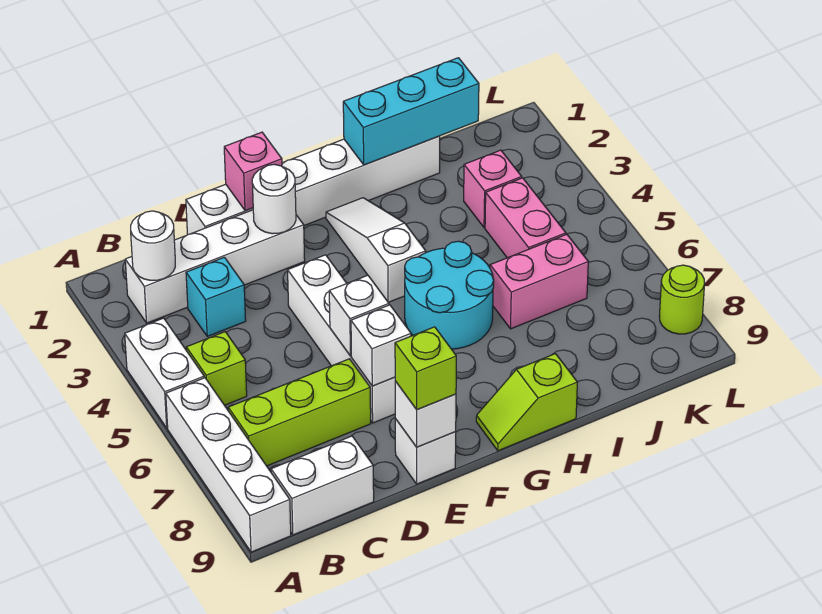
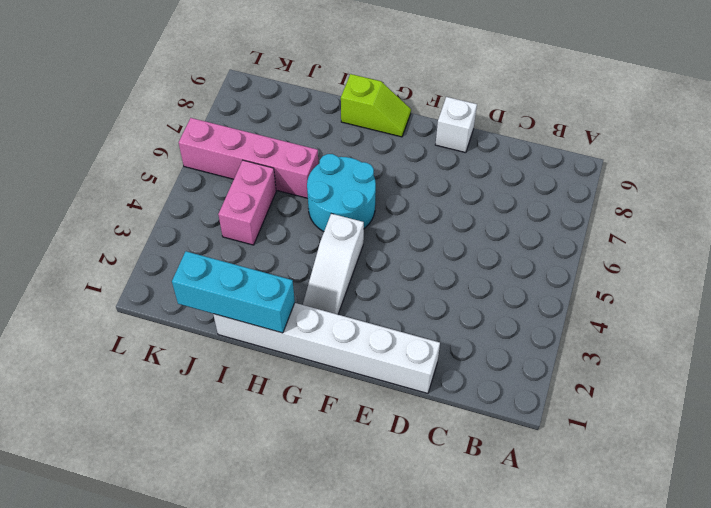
pink brick I6:L6 level 1 -> pink brick I6:J6 level 1
none -> white brick A4:A5 level 1
none -> white brick A6:A9 level 1
none -> white brick B2:E2 level 1

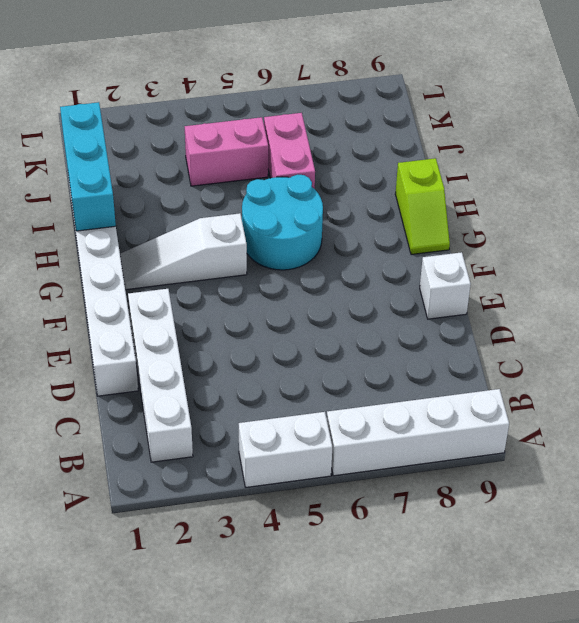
none -> lime brick B5 level 1
none -> lime brick B7:D7 level 1
none -> white brick B9:C9 level 1

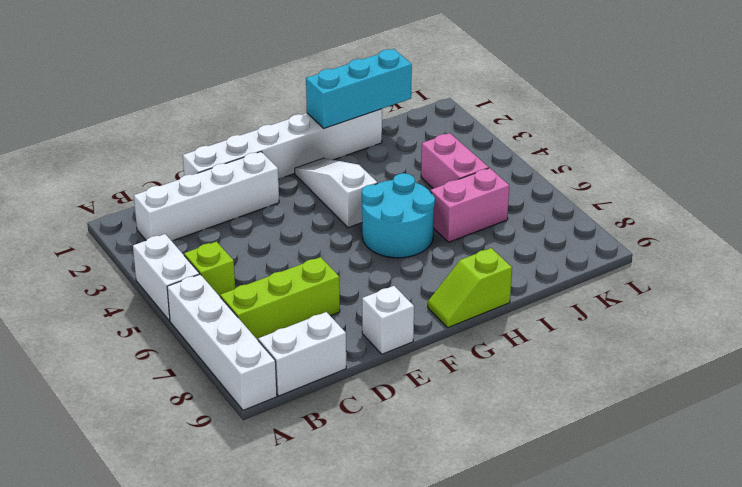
none -> cyan brick C3 level 1
none -> white brick E4:E7 level 1
none -> pink brick J3 level 1

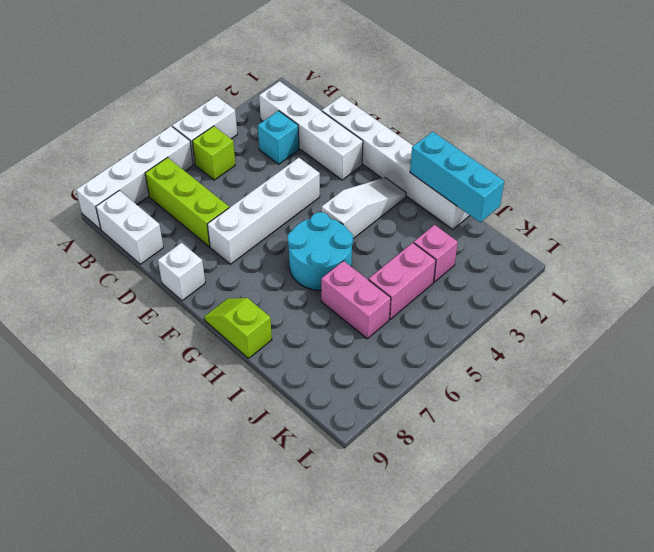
none -> lime round brick L8 level 1
none -> white round brick B2 level 2
none -> pink brick E1 level 2

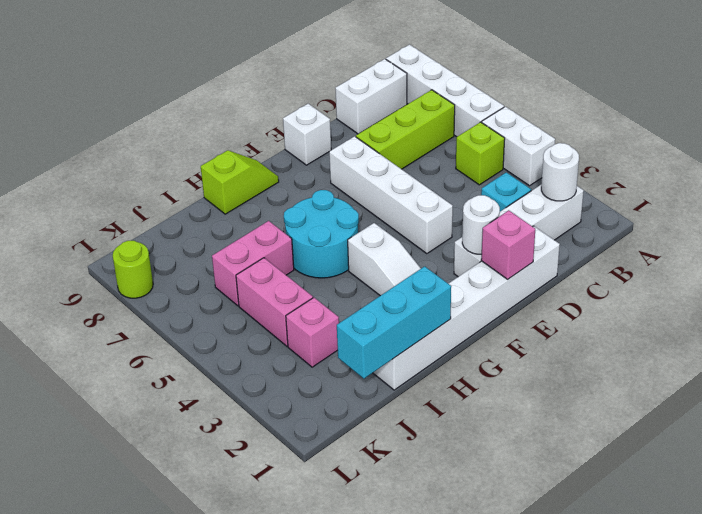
none -> white brick E6 level 2
none -> white brick E7 level 2
none -> white brick E9 level 2

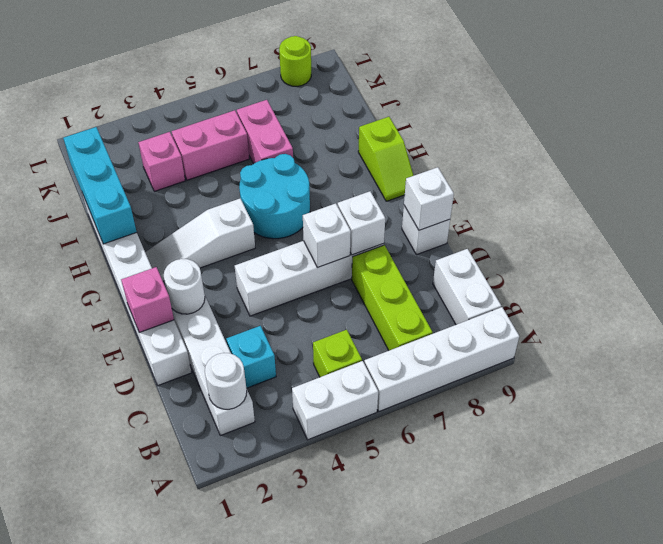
none -> lime brick E9 level 3

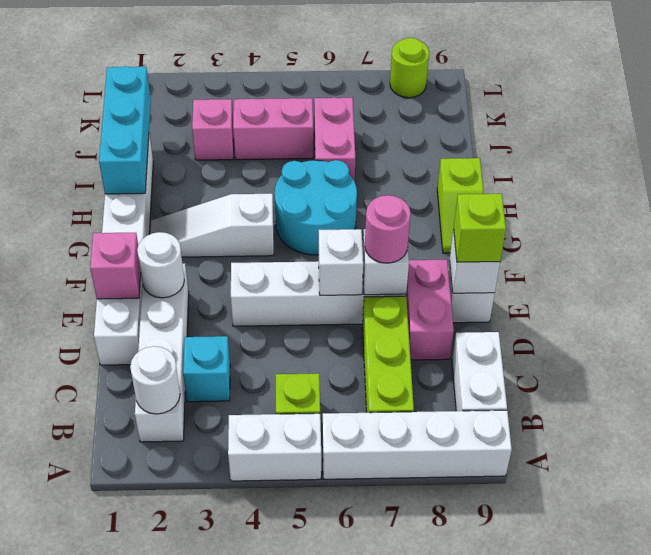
pink brick D8:E8 level 1 -> none
pink round brick E7 level 3 -> none

